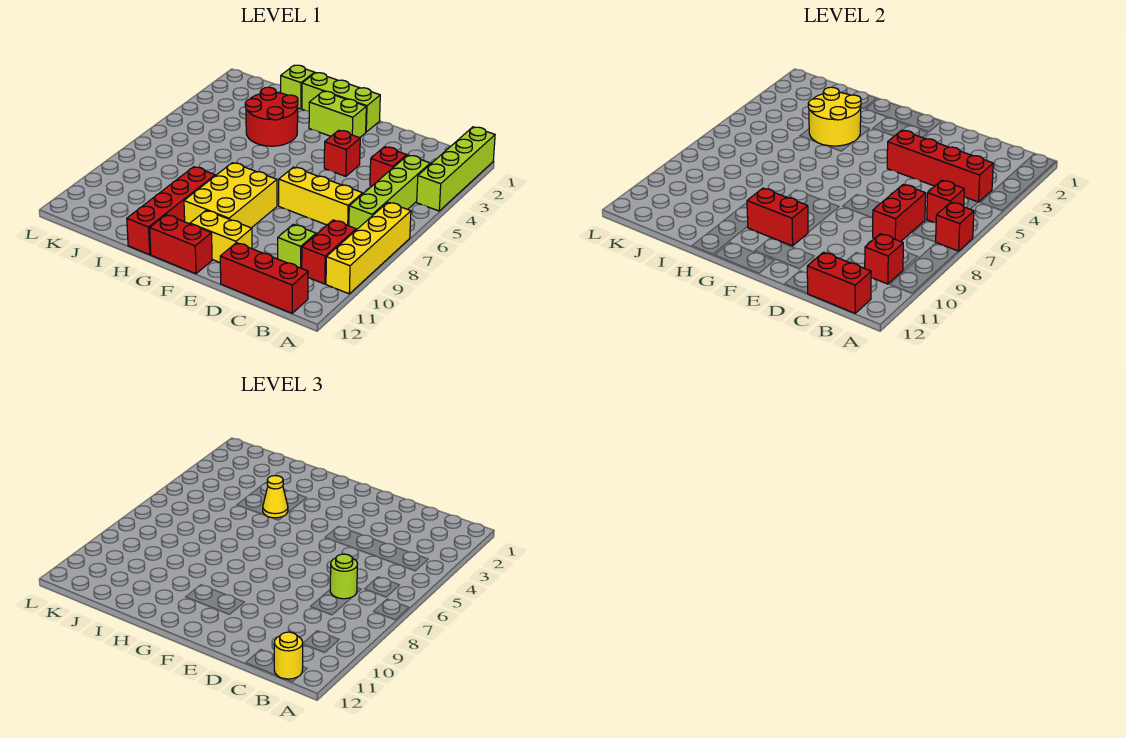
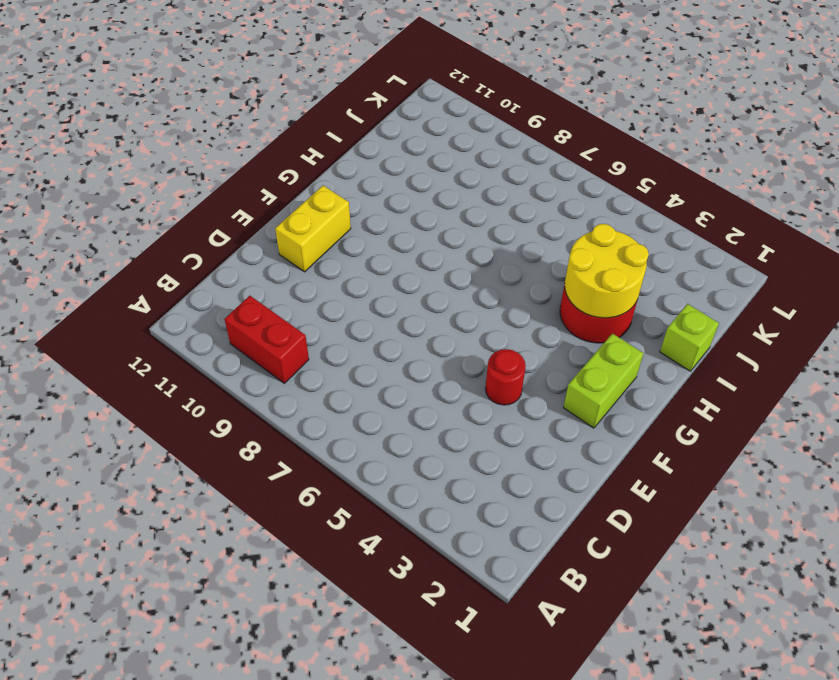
red round brick E4 level 1 -> red brick E4 level 1
none -> lime brick A1:A4 level 1
none -> yellow brick A7:A10 level 1
none -> lime brick B4:B7 level 1

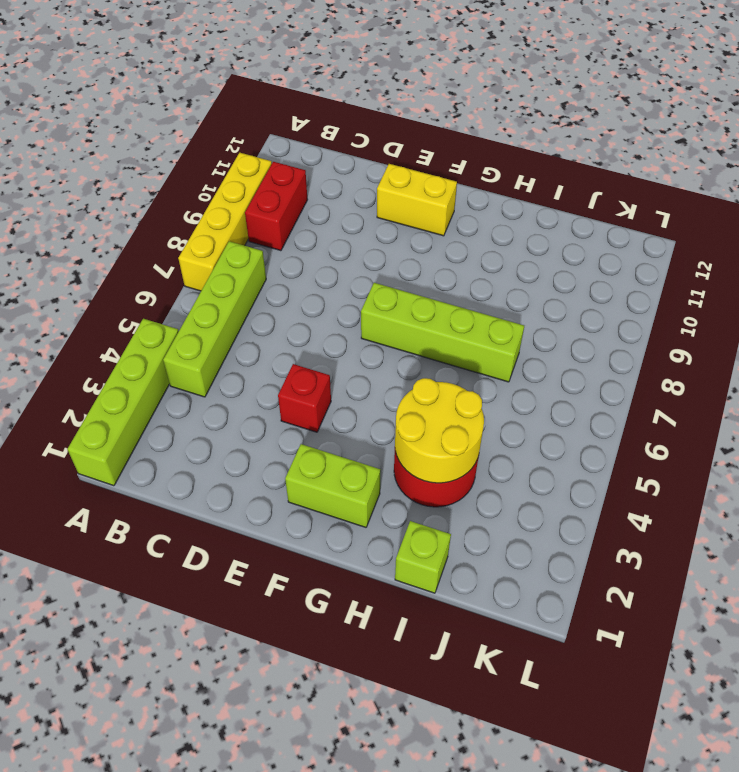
lime brick F7:I7 level 1 -> none
none -> red brick B12:D12 level 1
none -> red brick C4 level 1
none -> yellow brick C7:E7 level 1

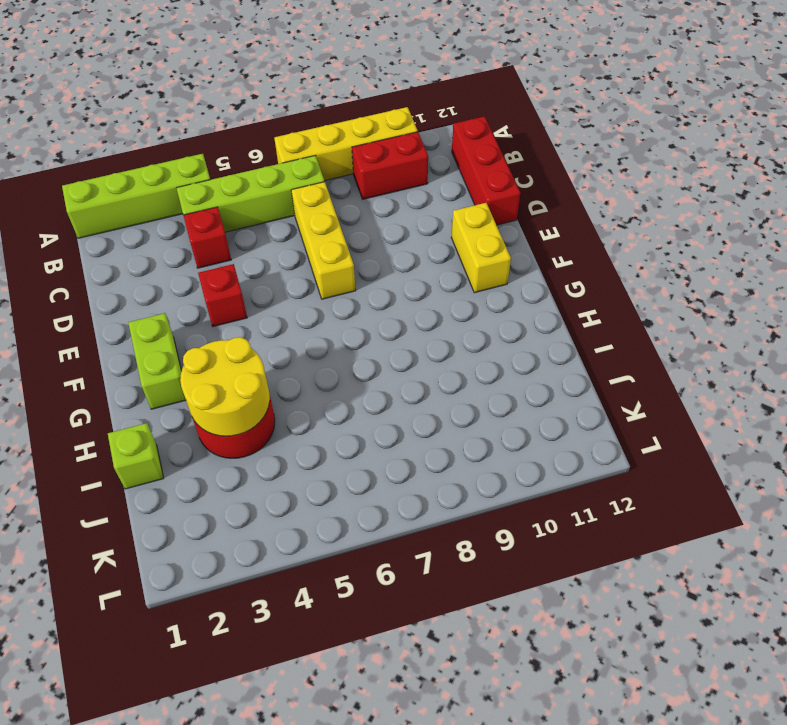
none -> lime brick C10 level 1
none -> lime brick F1:H1 level 1
none -> yellow brick F8:G10 level 1

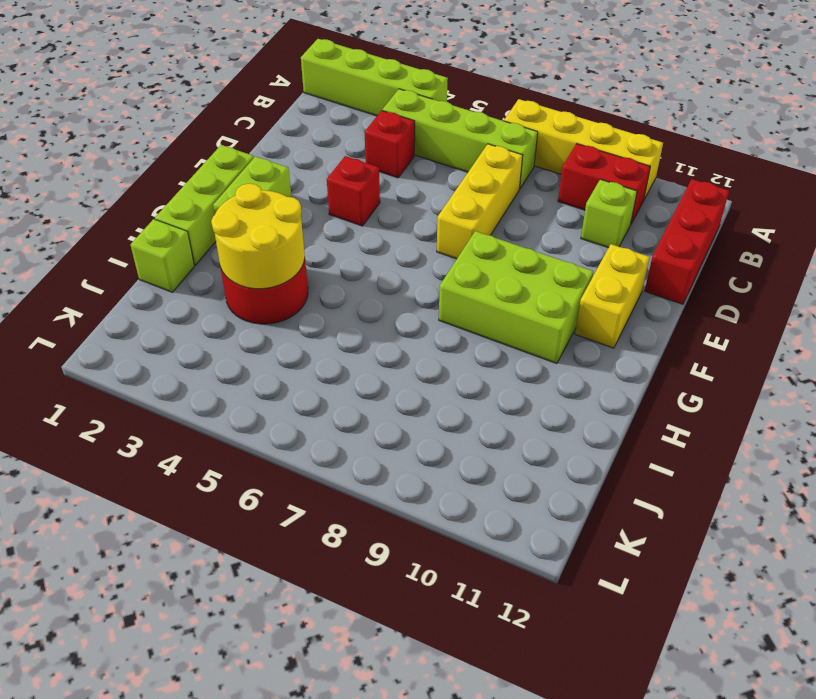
lime brick F8:G10 level 1 -> yellow brick F8:G10 level 1
none -> red brick F12:G12 level 1
none -> red brick H9:H12 level 1
none -> red brick A7 level 2

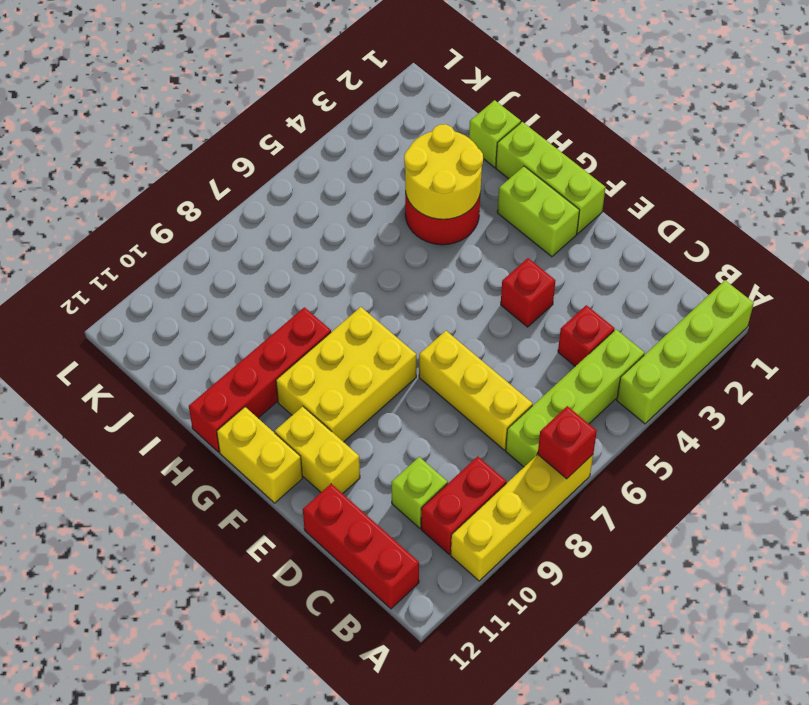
yellow brick F12:G12 level 1 -> red brick F12:G12 level 1
none -> red brick B4:E4 level 2
none -> red brick B6 level 2
none -> red brick B10 level 2

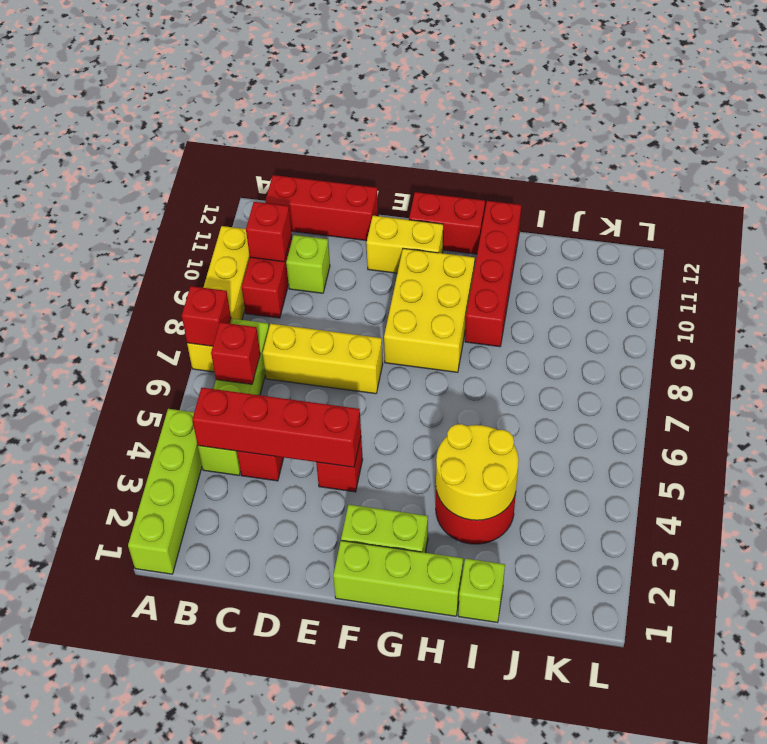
none -> red brick B12:C12 level 2
none -> red brick C7:C8 level 2
none -> red brick F10:G10 level 2

